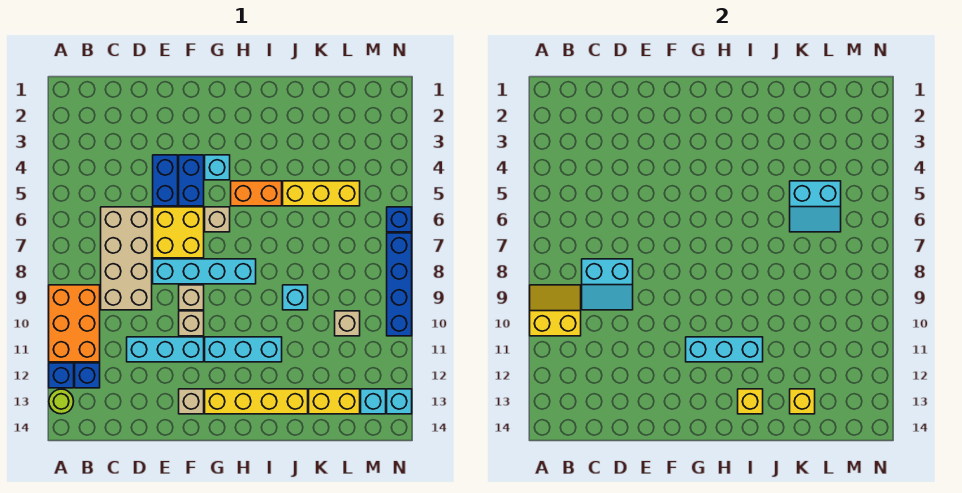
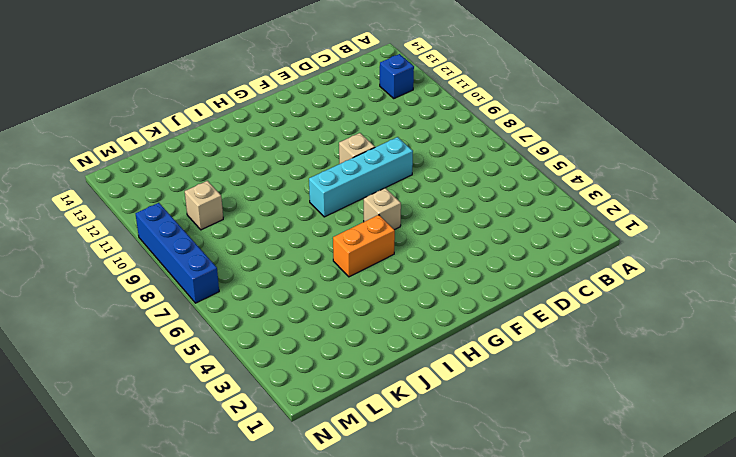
none -> orange brick A9:B11 level 1
none -> blue brick A12 level 1
none -> lime round brick A13 level 1
none -> tan brick C6:D9 level 1

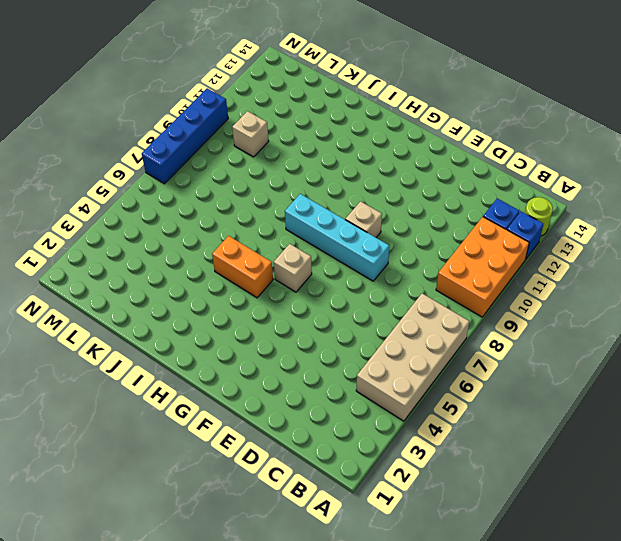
tan brick A4:B7 level 1 -> tan brick C6:D9 level 1
none -> cyan brick D11:F11 level 1
none -> blue brick E4:E5 level 1
none -> yellow brick E6:F7 level 1
none -> blue brick F4:F5 level 1

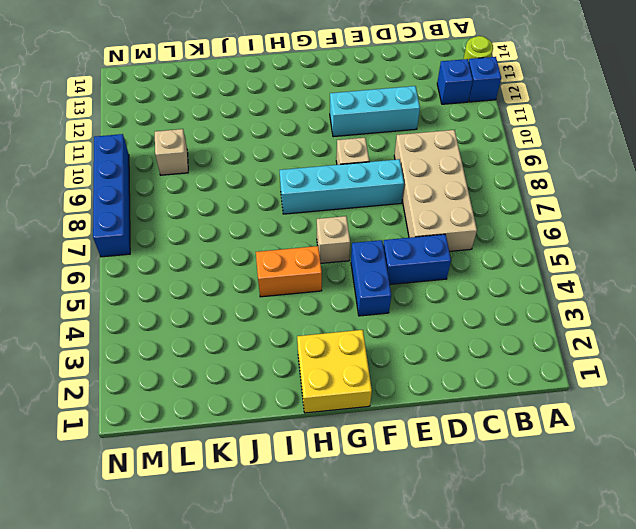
blue brick D5:E5 level 1 -> blue brick E4:E5 level 1
yellow brick G1:H2 level 1 -> yellow brick E6:F7 level 1
none -> orange brick A9:B11 level 1
none -> tan brick F10 level 1
none -> tan brick F13 level 1
none -> cyan brick G4 level 1

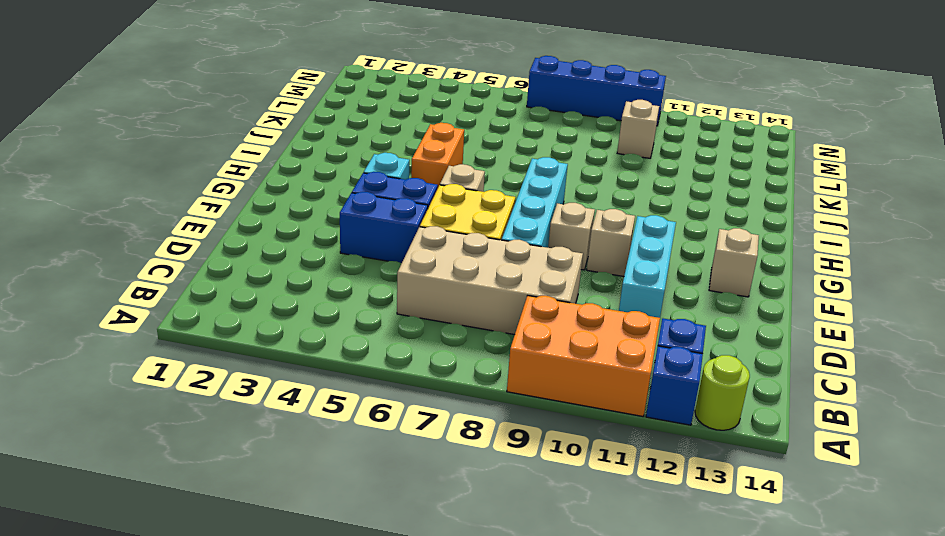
none -> cyan brick G11:I11 level 1
none -> yellow brick G13:J13 level 1
none -> yellow brick J5:L5 level 1
none -> cyan brick J9 level 1

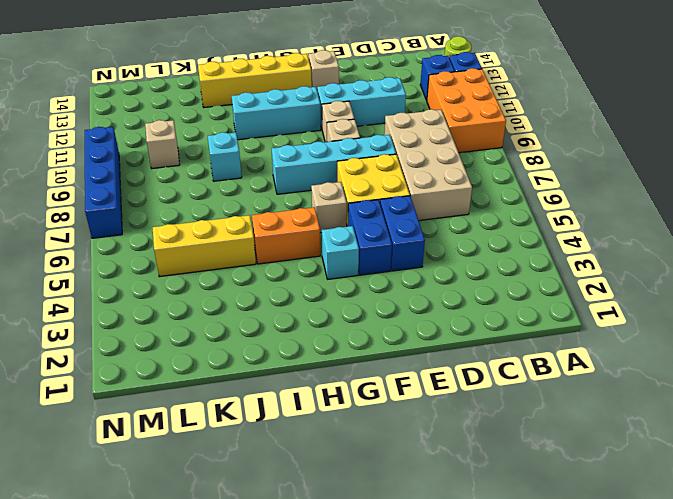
none -> yellow brick K13:L13 level 1
none -> cyan brick M13 level 1
none -> blue brick N6 level 1
none -> cyan brick N13 level 1

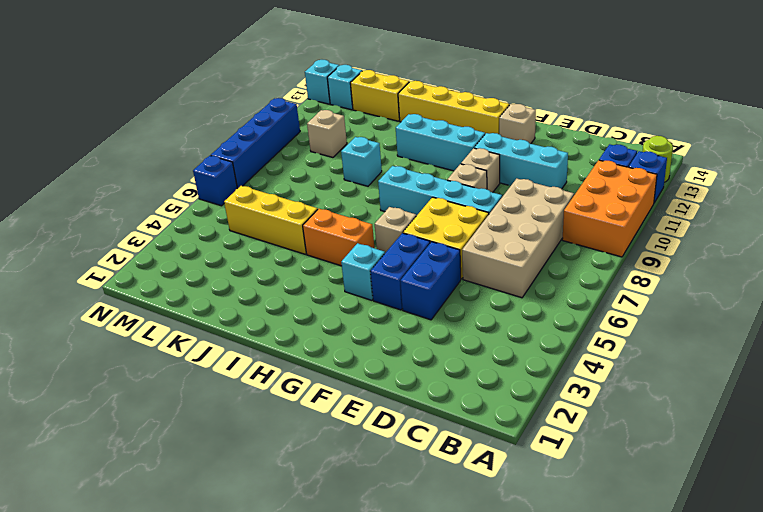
none -> yellow slope A9:B10 level 2 top 10
none -> cyan slope C8:D9 level 2 top 8
none -> cyan brick G11:I11 level 2
none -> yellow brick I13 level 2

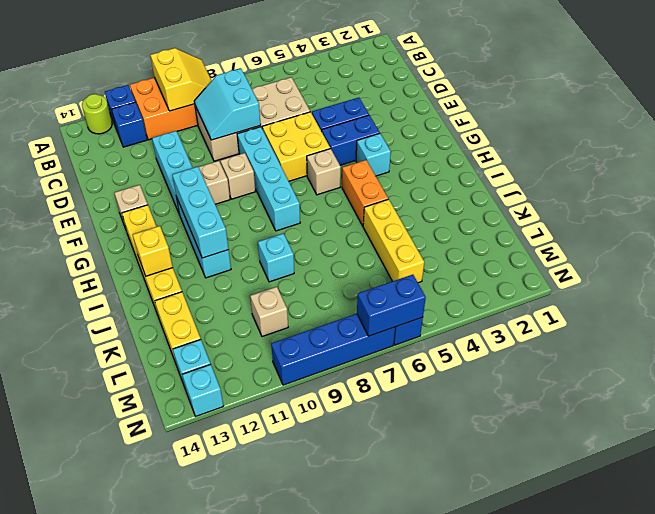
blue brick N6:N7 level 2 -> none
none -> cyan slope K5:L6 level 2 top 5
none -> yellow brick K13 level 2

